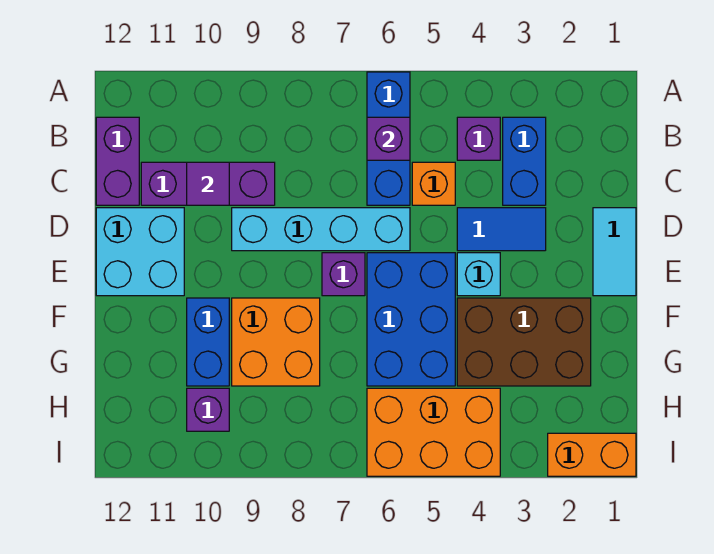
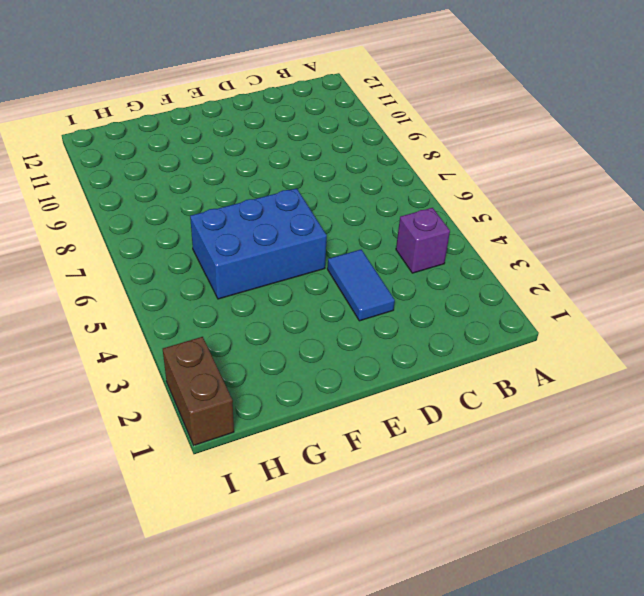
brown brick I1:I2 level 1 -> orange brick I1:I2 level 1
none -> blue brick A6:C6 level 1
none -> blue brick B3:C3 level 1
none -> purple brick B12:C12 level 1

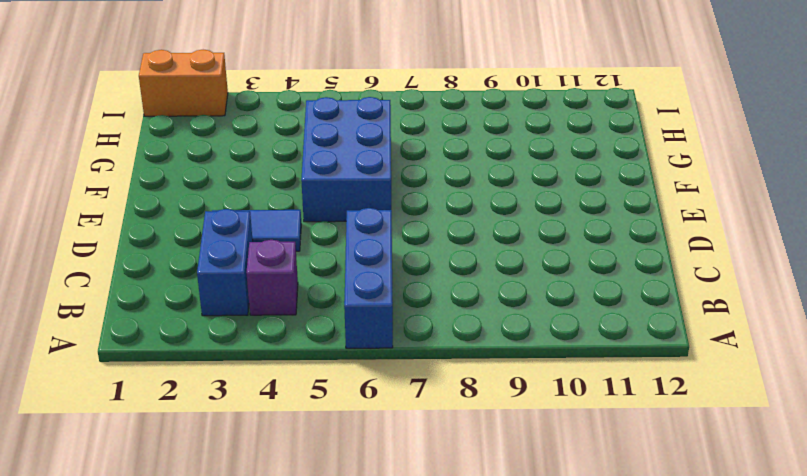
none -> purple brick B12:C12 level 1
none -> orange brick C5 level 1
none -> purple brick C9:C11 level 1

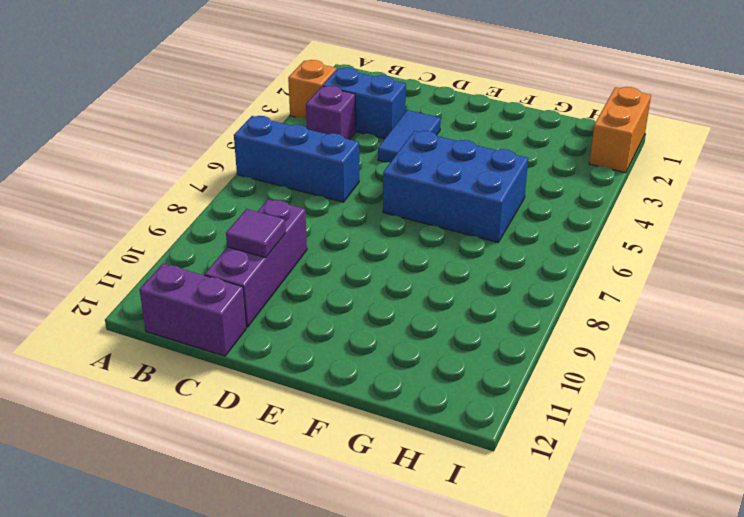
orange brick A3 level 1 -> orange brick C5 level 1
none -> cyan tile D1:E1 level 1
none -> cyan brick D6:D9 level 1
none -> cyan brick D11:E12 level 1

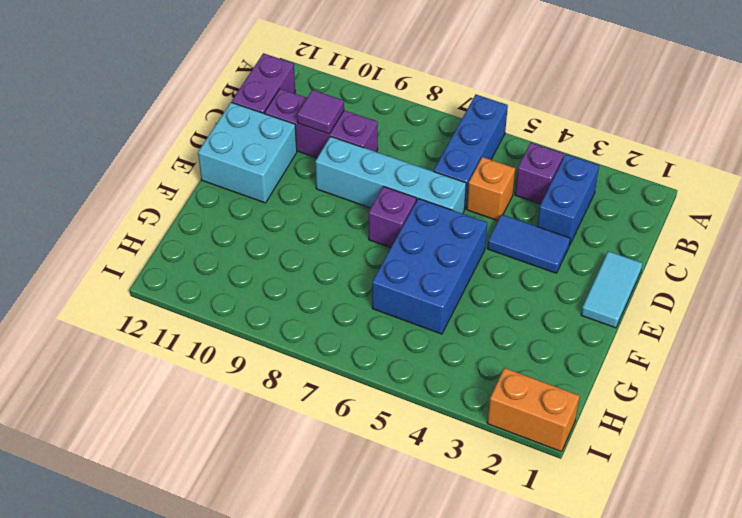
none -> cyan brick E4 level 1
none -> brown brick F2:G4 level 1
none -> orange brick F8:G9 level 1

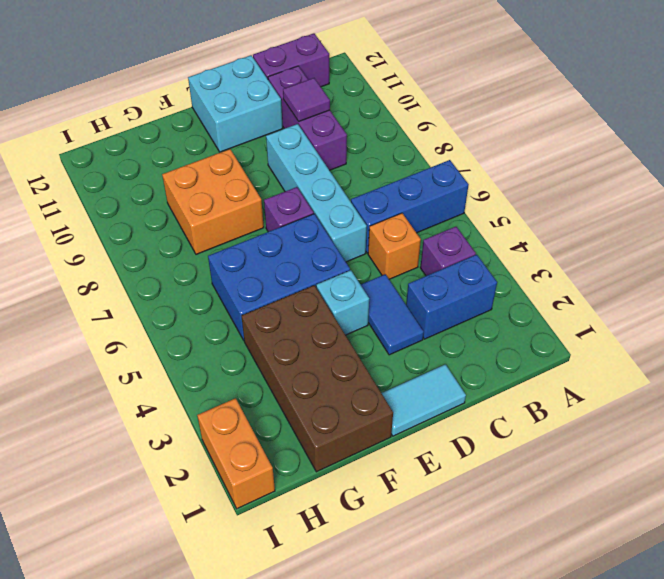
brown brick F1:G4 level 1 -> brown brick F2:G4 level 1
none -> blue brick F10:G10 level 1
none -> orange brick H4:I6 level 1
none -> purple brick H10 level 1

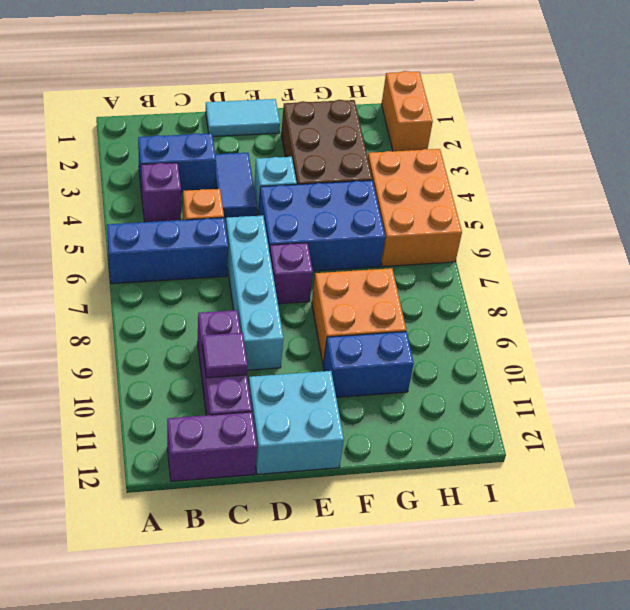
none -> purple brick H10 level 1
none -> purple brick B6 level 2

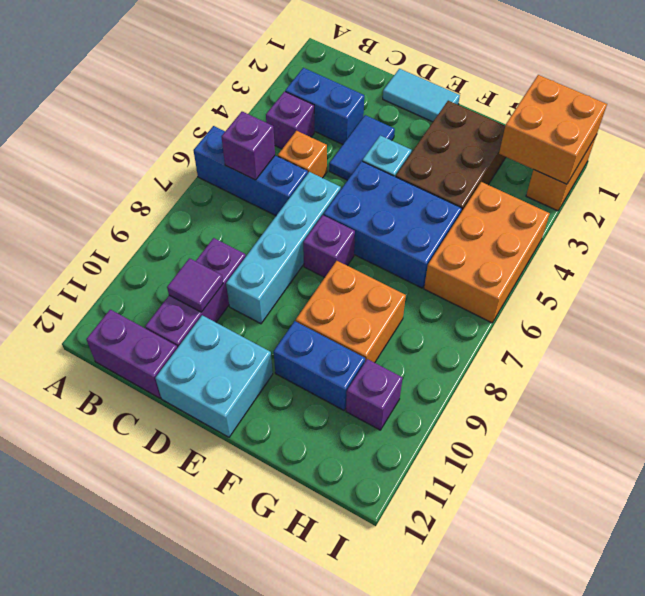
orange brick H1:I2 level 2 -> none

